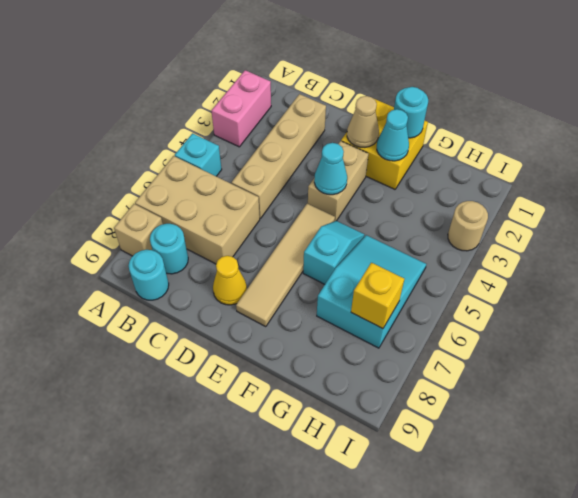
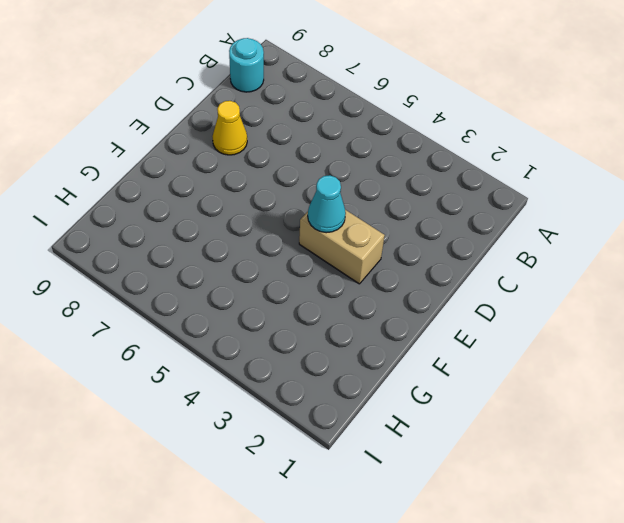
none -> pink brick A2:A3 level 1
none -> cyan brick A5 level 1
none -> tan brick A6:C7 level 1

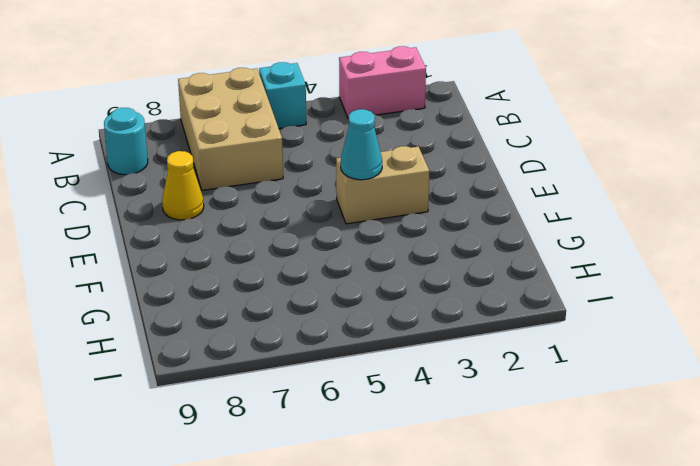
none -> tan brick A8 level 1
none -> cyan round brick B8 level 1
none -> tan brick C2:C5 level 1

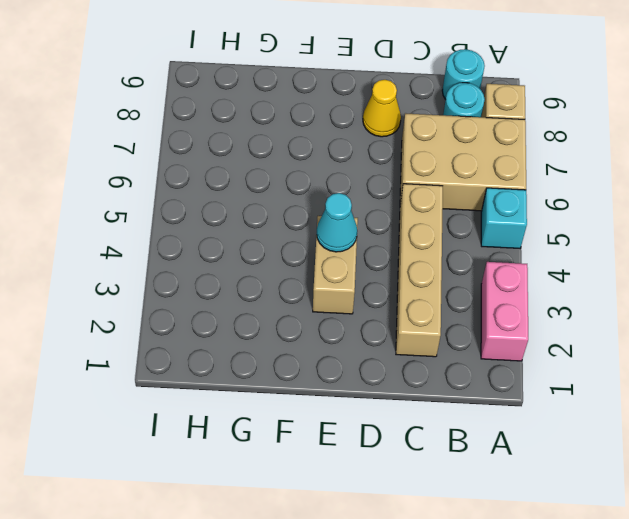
none -> yellow brick E1:F2 level 1
none -> tan tile E5:E8 level 1
none -> cyan slope F5:F6 level 1 top 6

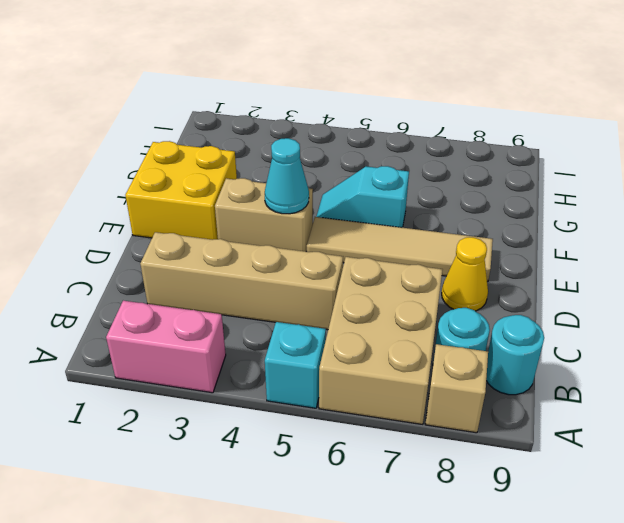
none -> cyan slope G5:H7 level 1 top 7
none -> tan round brick I3 level 1
none -> tan cone E2 level 2

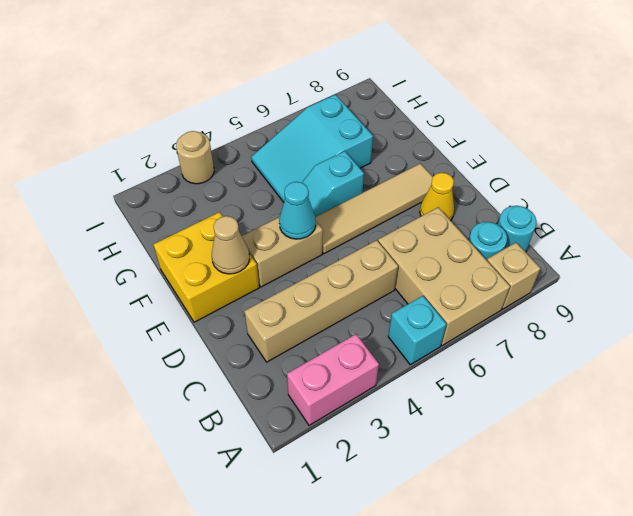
none -> cyan round brick F1 level 2
none -> cyan cone F2 level 2
none -> yellow brick H7 level 2

